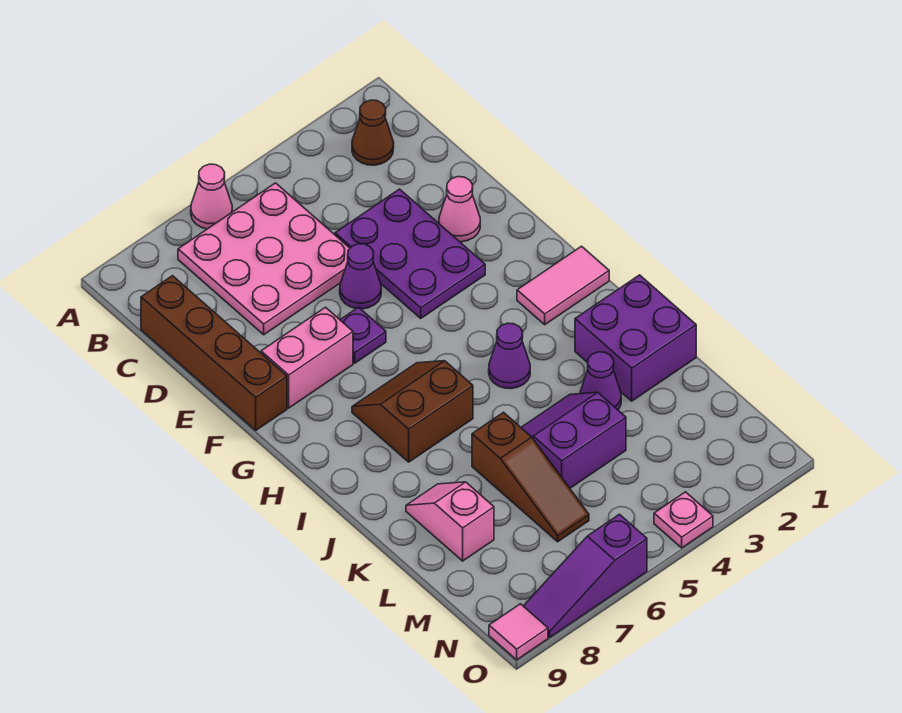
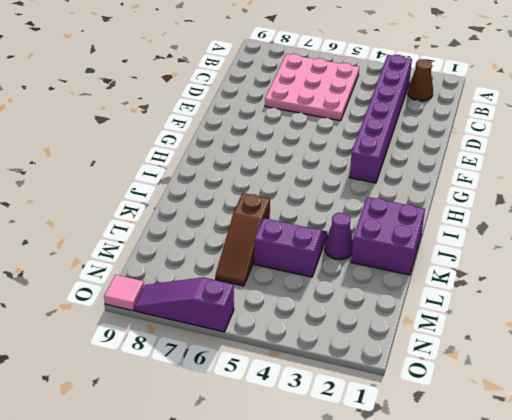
purple brick B3:G3 level 1 -> purple plate D3:F4 level 1
none -> pink cone A6 level 1
none -> brown brick C9:F9 level 1
none -> pink cone E2 level 1

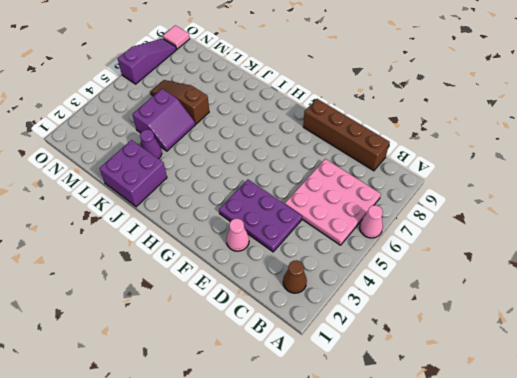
none -> purple cone E5 level 1
none -> purple plate F6 level 1
none -> pink brick F7:F8 level 1

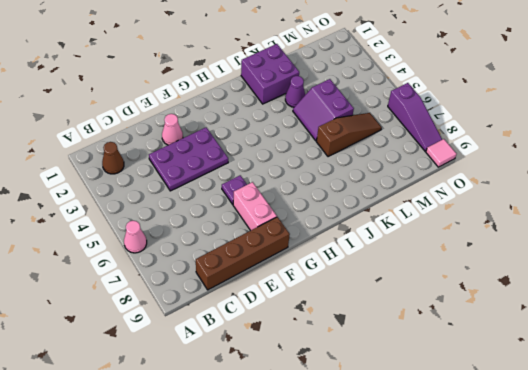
none -> pink plate B5:D7 level 1
none -> purple cone E5 level 1
none -> pink tile H1:H2 level 1

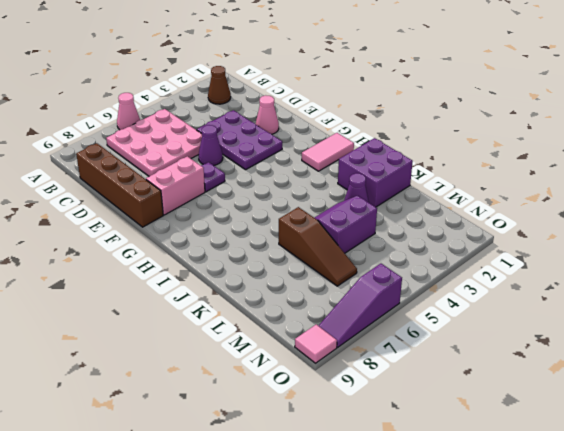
none -> brown slope H6:I7 level 1 top I
none -> purple cone I4 level 1
none -> pink slope K8:L8 level 1 top L

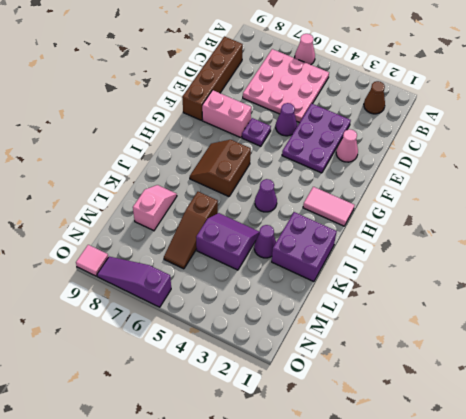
brown slope H6:I7 level 1 top 6 -> brown slope H6:I7 level 1 top I
none -> pink plate O4 level 1

